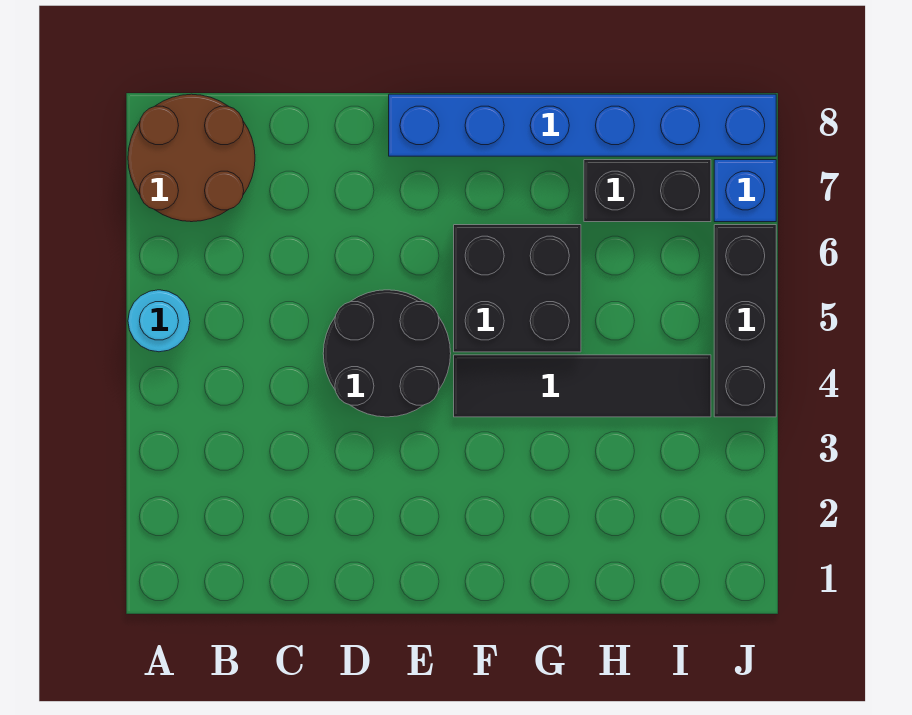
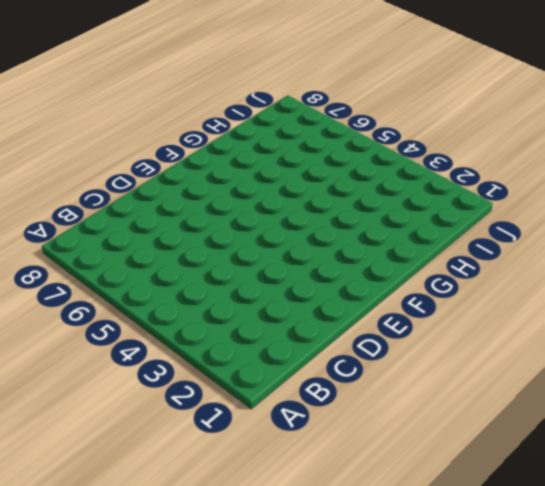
none -> cyan round brick A5 level 1
none -> brown round brick A7:B8 level 1

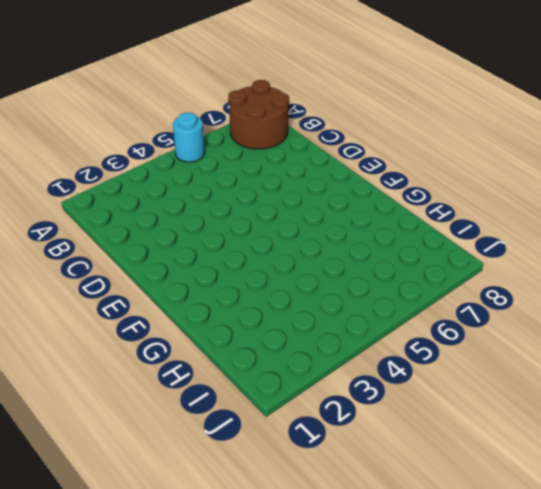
none -> black round brick D4:E5 level 1
none -> blue brick E8:J8 level 1

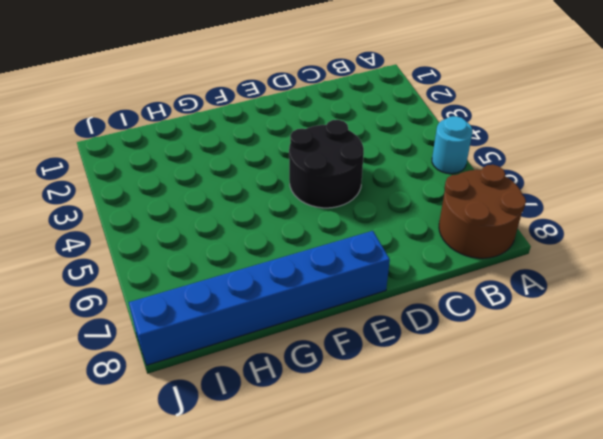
none -> black tile F4:I4 level 1
none -> black brick F5:G6 level 1

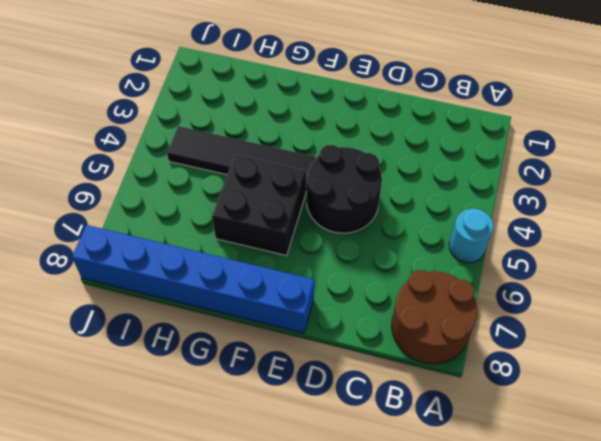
none -> black brick H7:I7 level 1
none -> black brick J4:J6 level 1

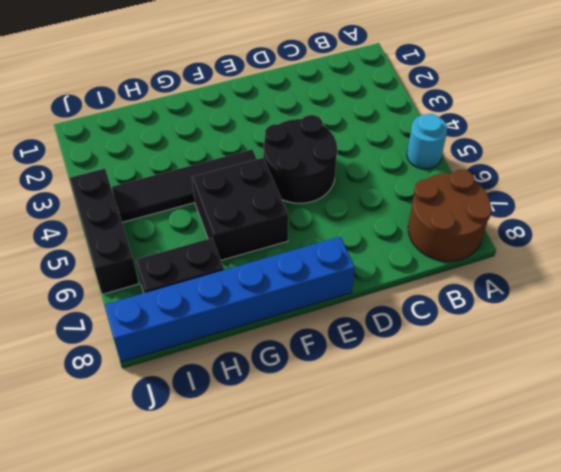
none -> blue brick J7 level 1

